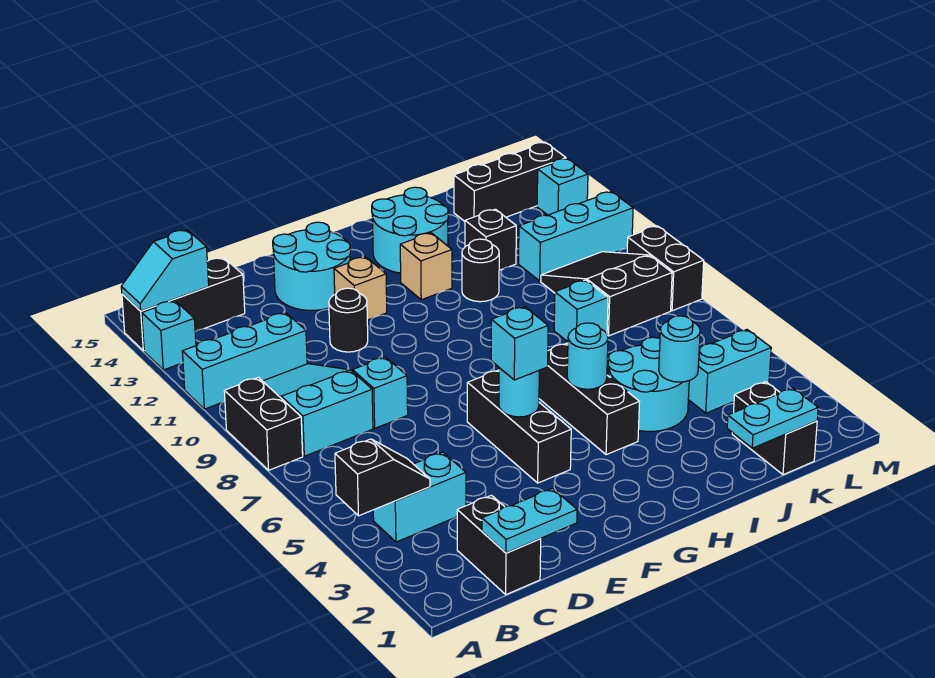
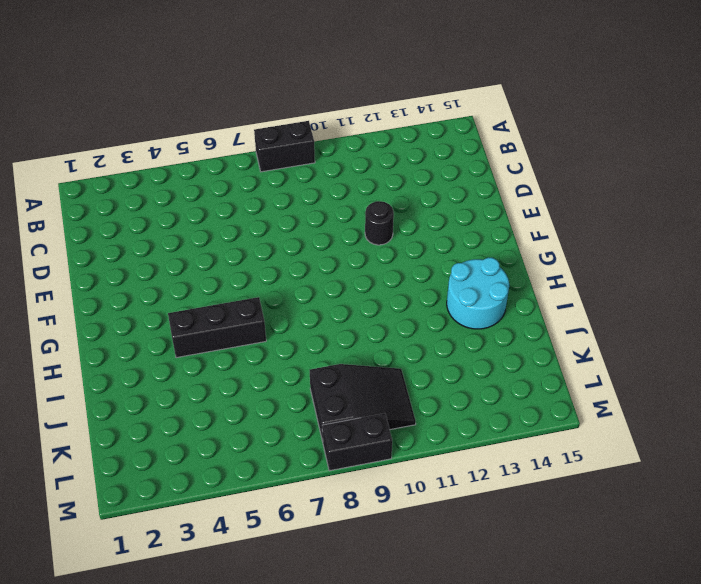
none -> cyan brick A11:C11 level 1
none -> cyan brick A13 level 1
none -> black brick A14:C14 level 1
none -> cyan brick B4:C4 level 1

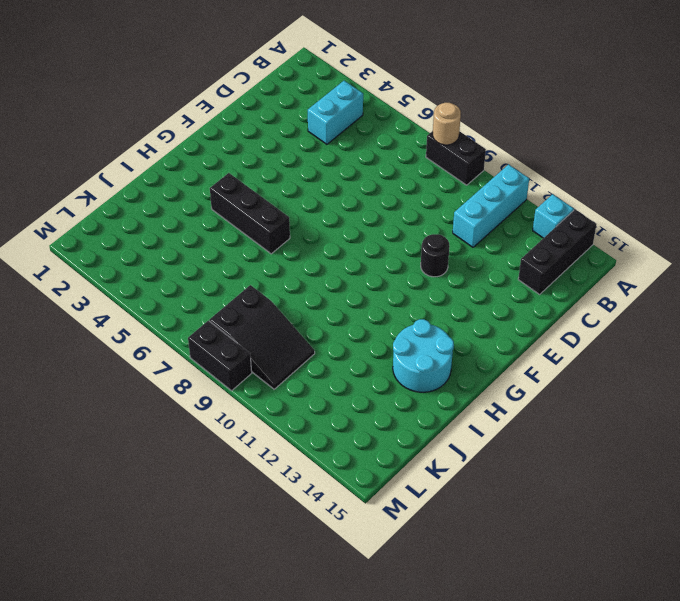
tan round brick A8 level 2 -> none
none -> cyan slope B8:C10 level 1 top 8
none -> black brick C1:C2 level 1
none -> cyan brick D8 level 1
none -> cyan round brick E13:F14 level 1

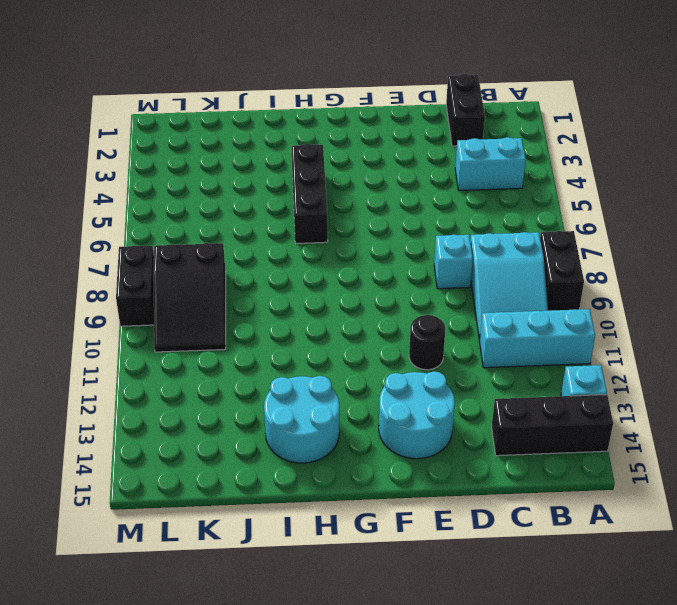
none -> black brick F4:F6 level 1
none -> tan brick F12 level 1
none -> tan brick H12 level 1
none -> cyan round brick I4:J5 level 1

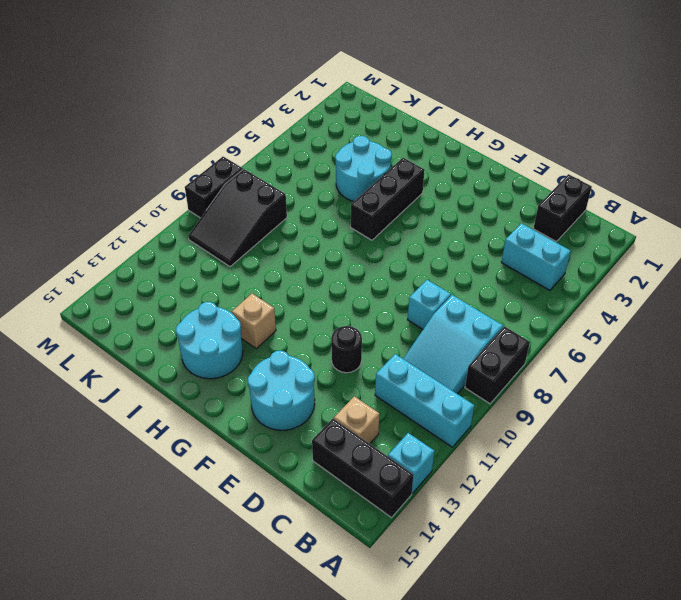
tan brick C13 level 1 -> tan brick F12 level 1
none -> black brick F4:F6 level 1
none -> black round brick I11 level 1
none -> cyan brick J8 level 1
none -> black brick J12 level 1

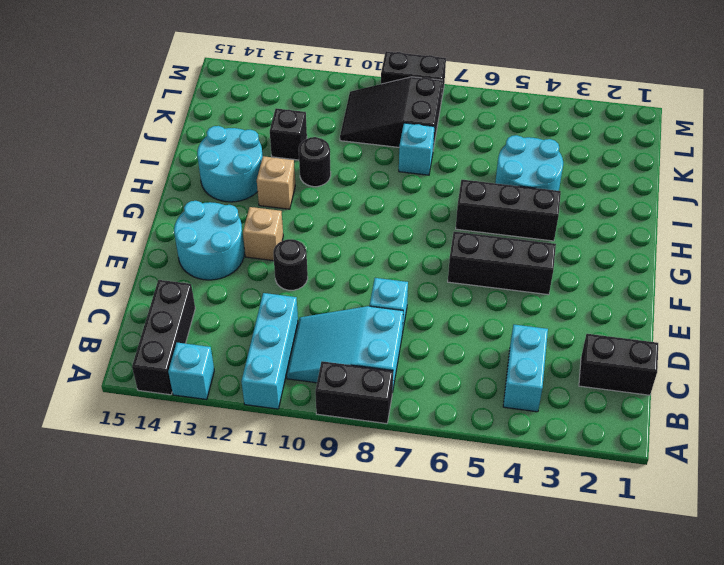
none -> black brick K1:K2 level 1
none -> cyan brick K4:L4 level 1
none -> cyan brick K11:M11 level 1
none -> black brick K14:M14 level 1

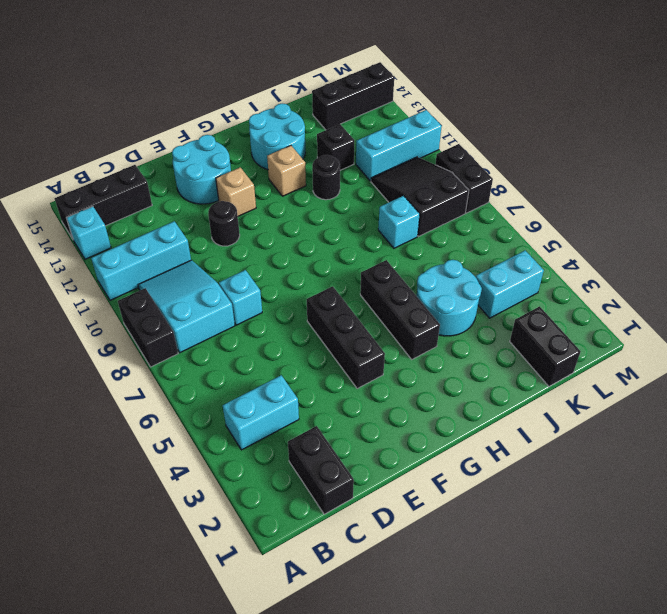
none -> cyan brick M13 level 1
none -> black slope A4:B4 level 2 top A
none -> cyan slope A14:B14 level 2 top B
none -> cyan plate C1:D1 level 2

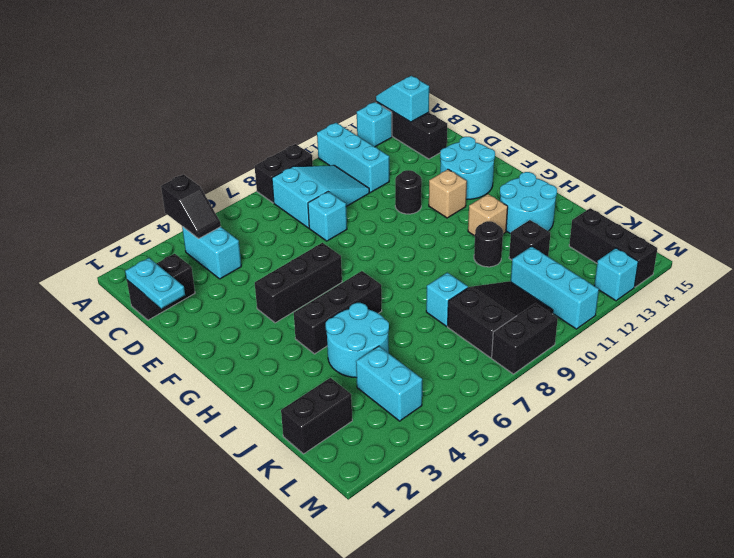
none -> cyan round brick F5 level 2
none -> cyan round brick H5 level 2
none -> cyan plate J1:K1 level 2
none -> cyan round brick J4 level 2

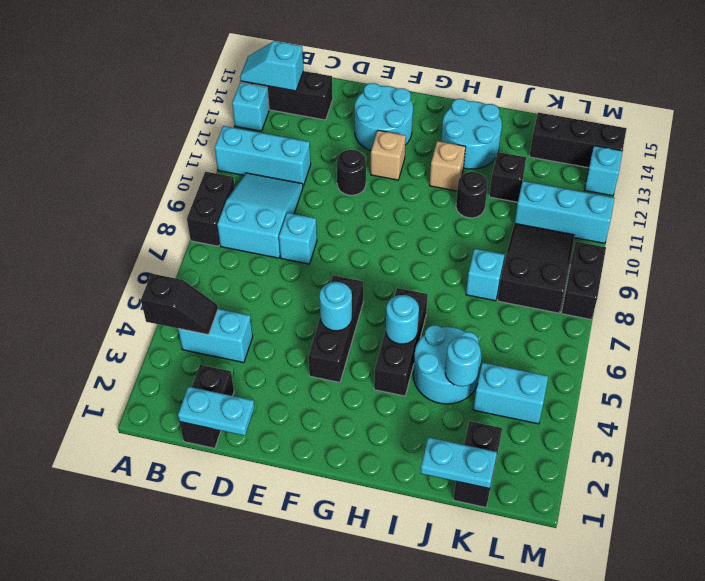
none -> cyan brick F5 level 3

